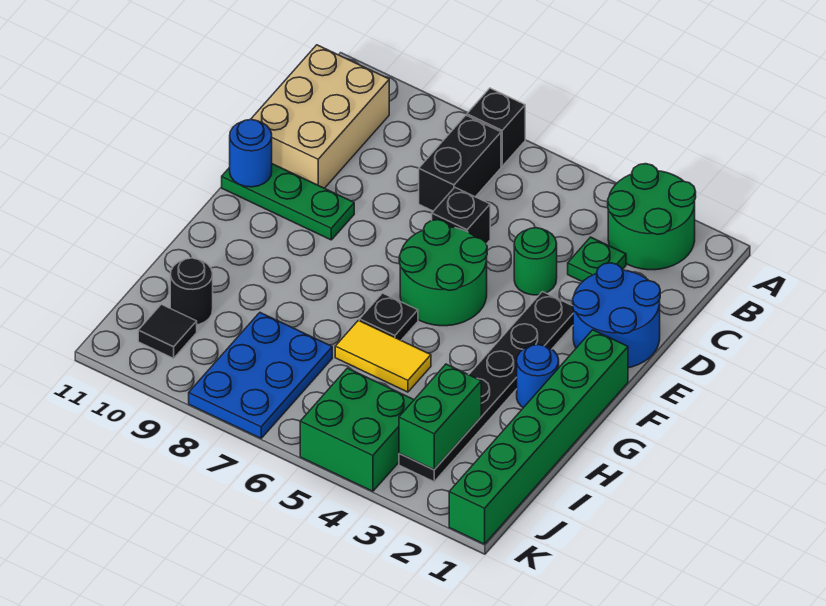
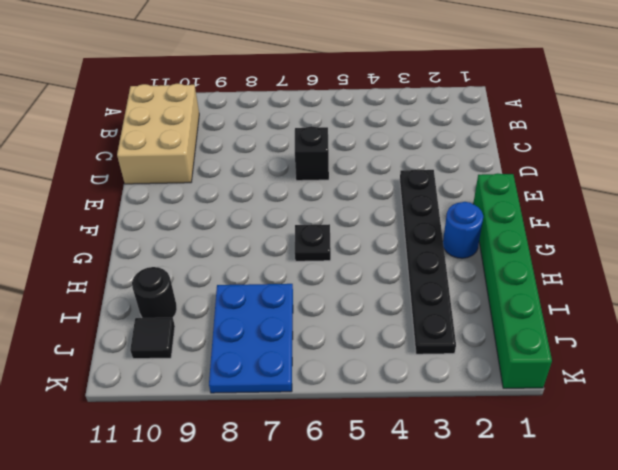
none -> green round brick A2:B3 level 1
none -> black brick A7 level 1
none -> black brick B7:C7 level 1

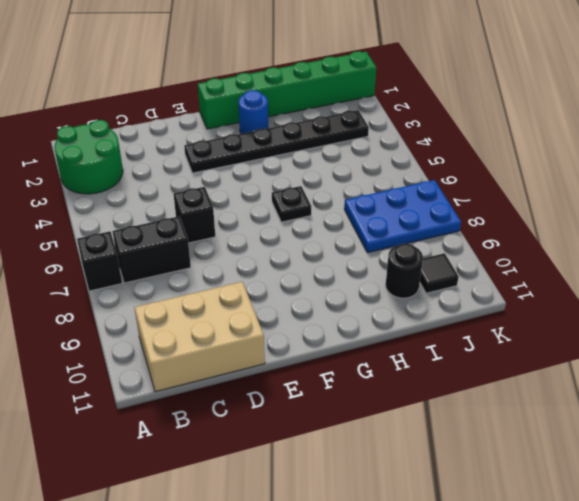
none -> green plate C3 level 1
none -> blue round brick D1:E2 level 1
none -> green round brick D4 level 1

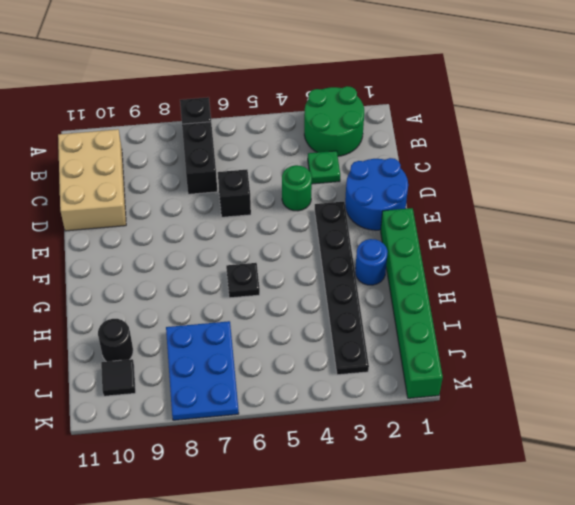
none -> green round brick E5:F6 level 1
none -> green plate E9:E11 level 1
none -> yellow tile H5:H6 level 1

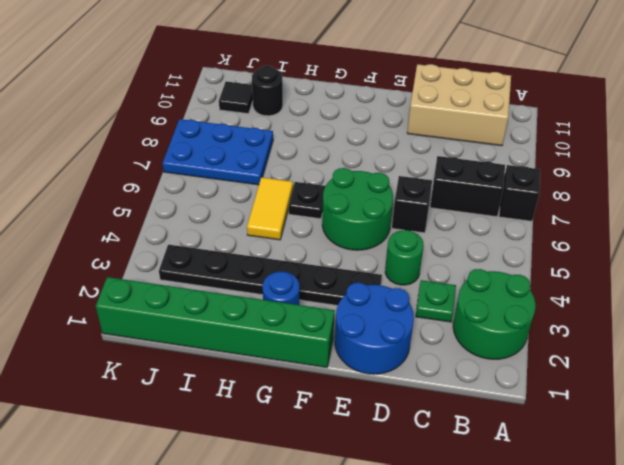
none -> green plate E9:E11 level 1
none -> green brick J4:K5 level 1
none -> blue round brick E11 level 2

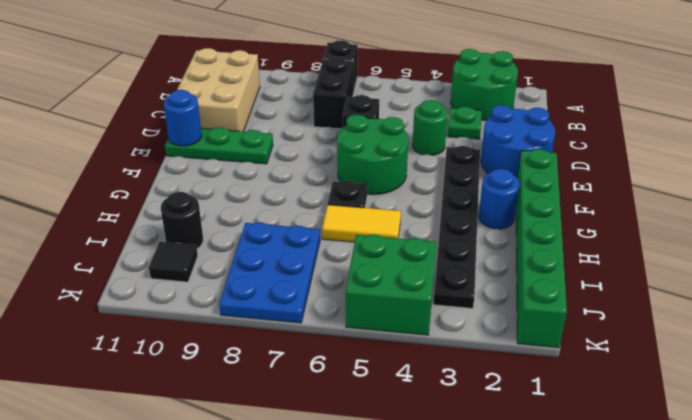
none -> green brick I3:J3 level 2

